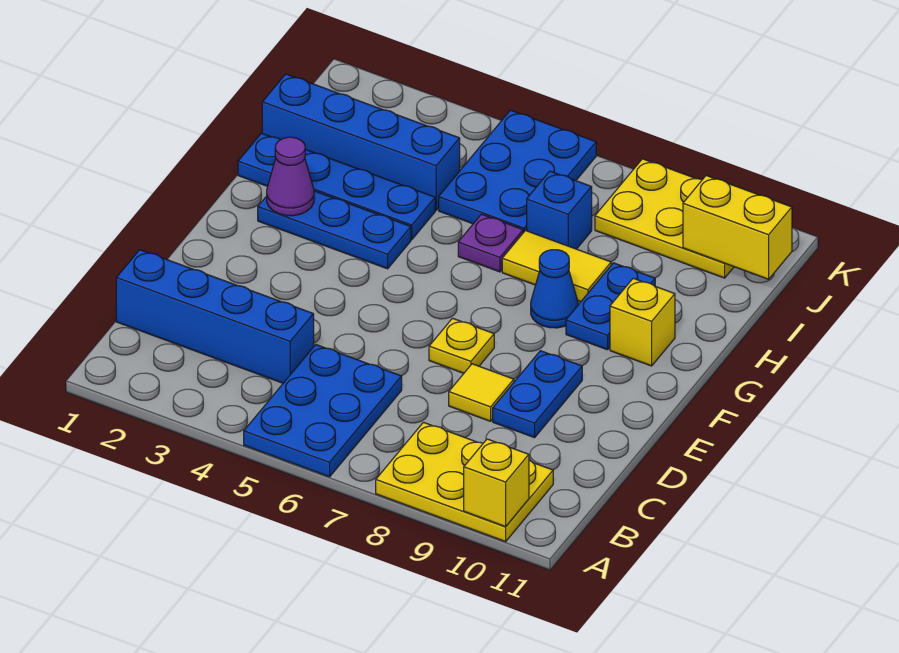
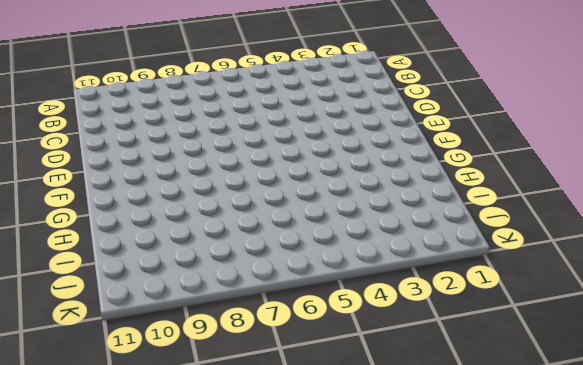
none -> blue plate A5:C6 level 1
none -> yellow plate A8:B10 level 1
none -> blue brick C1:C4 level 1

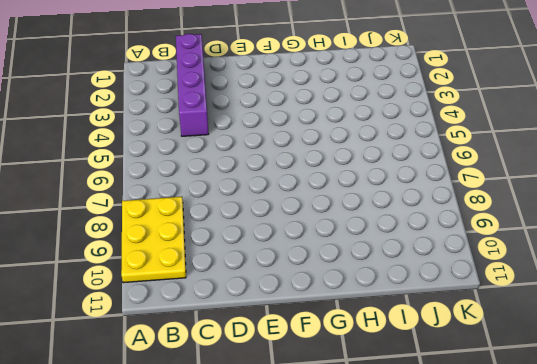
purple brick C1:C4 level 1 -> blue brick C1:C4 level 1
none -> blue plate A5:C6 level 1
none -> yellow tile D8 level 1
none -> blue plate D9:E9 level 1

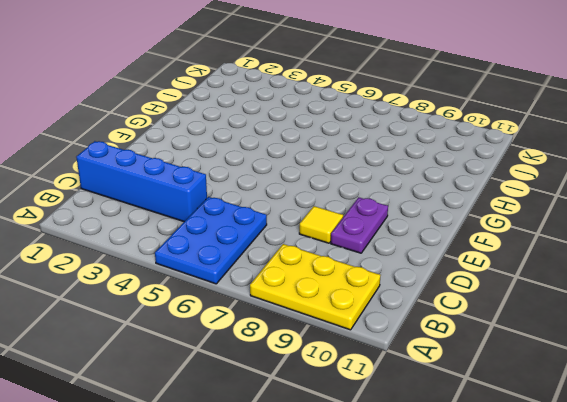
purple plate D9:E9 level 1 -> blue plate D9:E9 level 1
none -> yellow plate E7 level 1
none -> blue plate G2:G4 level 1
none -> blue cone G8 level 1

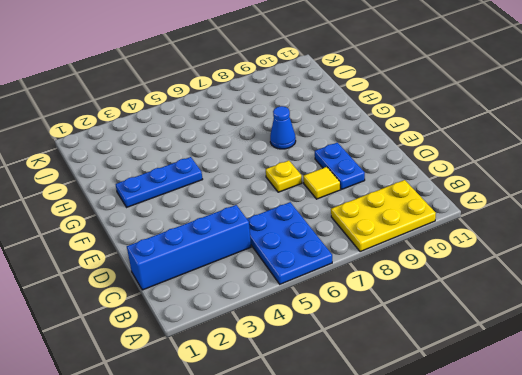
none -> blue plate G9:H9 level 1
none -> yellow brick G10 level 1
none -> blue plate H1:H4 level 1

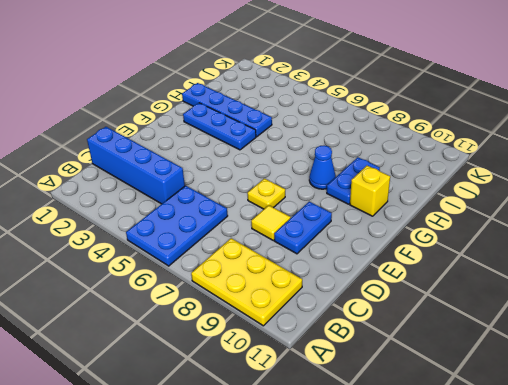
none -> purple plate H6 level 1
none -> yellow tile H7:H8 level 1
none -> blue brick I1:I4 level 1

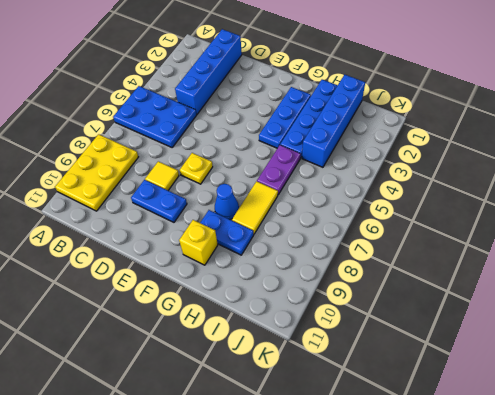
purple plate H5:H6 level 1 -> purple plate H6 level 1
none -> blue plate I5:K6 level 1
none -> blue brick I7 level 1
none -> yellow plate J8:K10 level 1

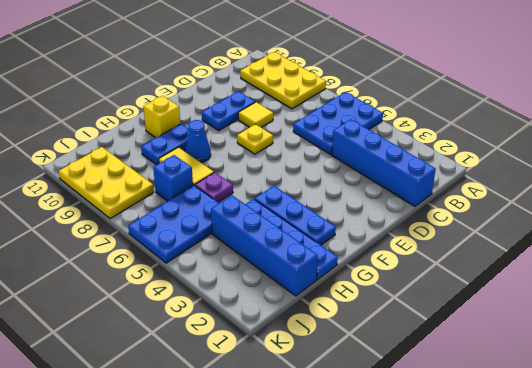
none -> yellow brick A10 level 2
none -> purple cone G2 level 2
none -> yellow brick J10:J11 level 2

